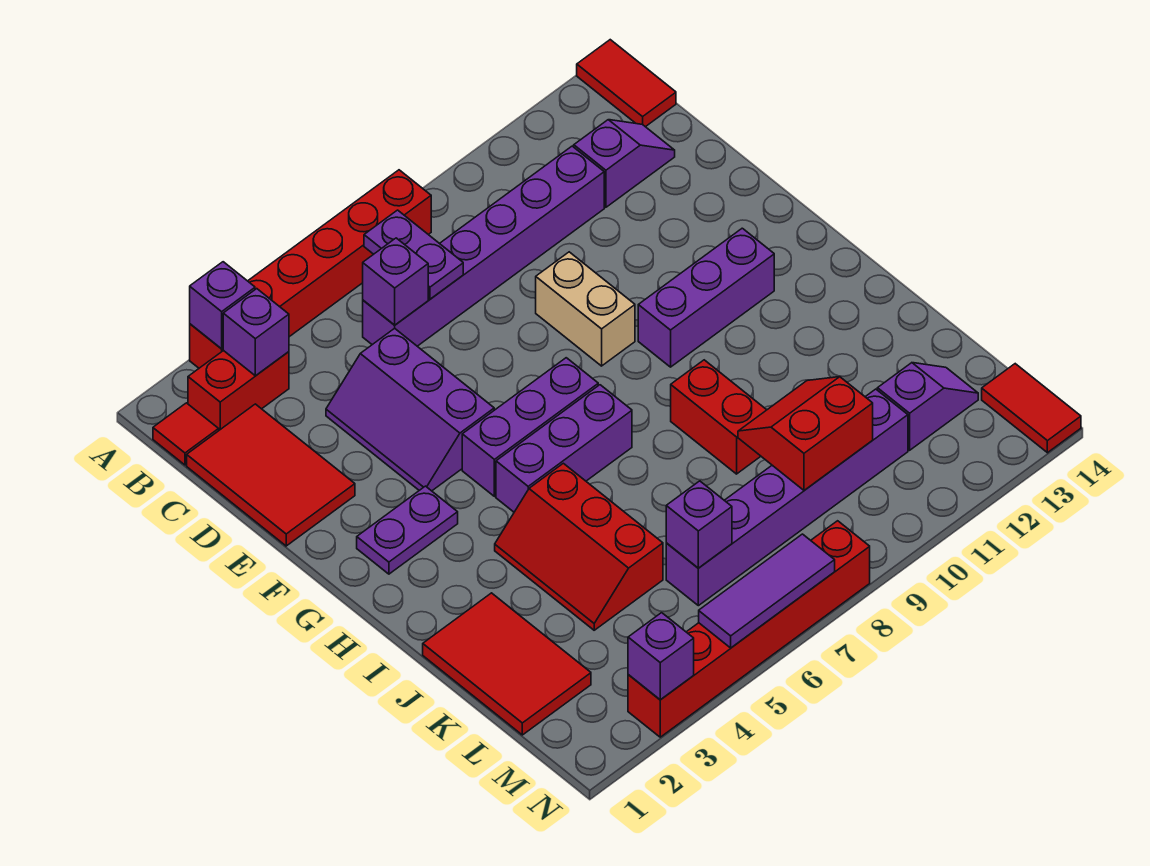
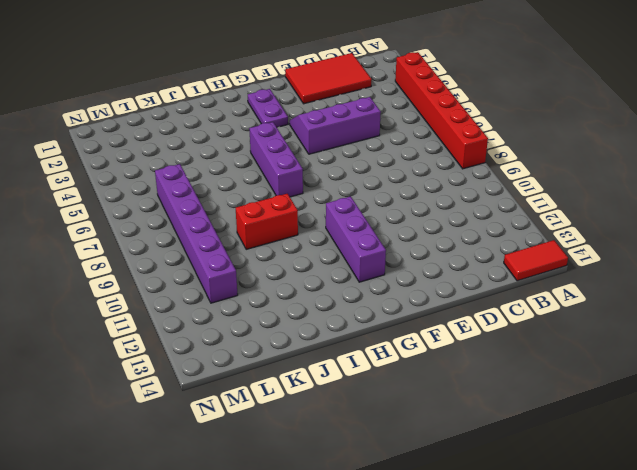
none -> red tile B1 level 1
none -> red brick B2:B3 level 1
none -> purple brick C6:C11 level 1

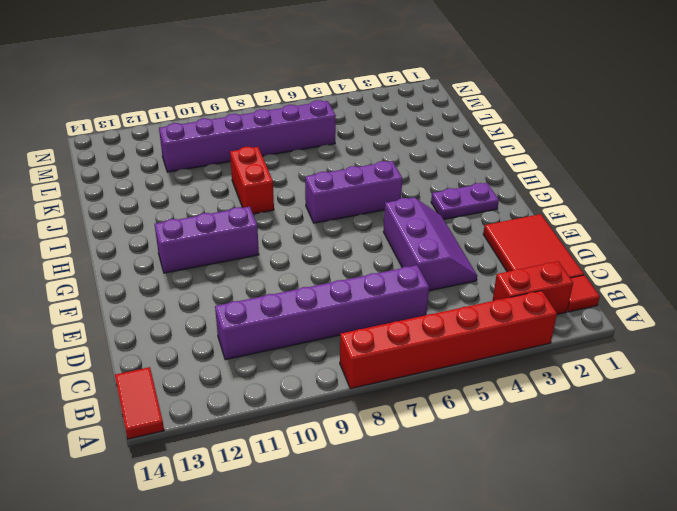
none -> purple slope C12:C13 level 1 top 12
none -> tan brick E9:F9 level 1
none -> purple brick G5:G7 level 1

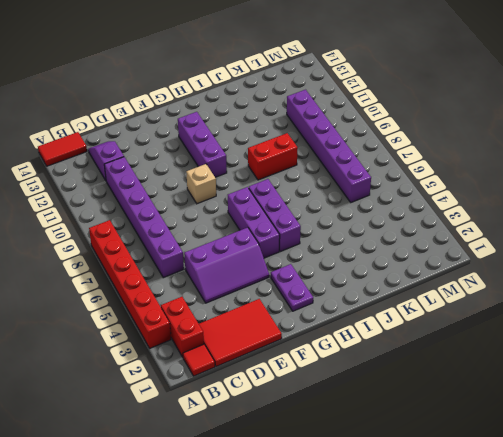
tan brick F9 level 1 -> tan brick E9:F9 level 1
none -> red slope I4:K5 level 1 top 5
none -> red tile J1:L2 level 1
none -> purple slope L12:L13 level 1 top 12

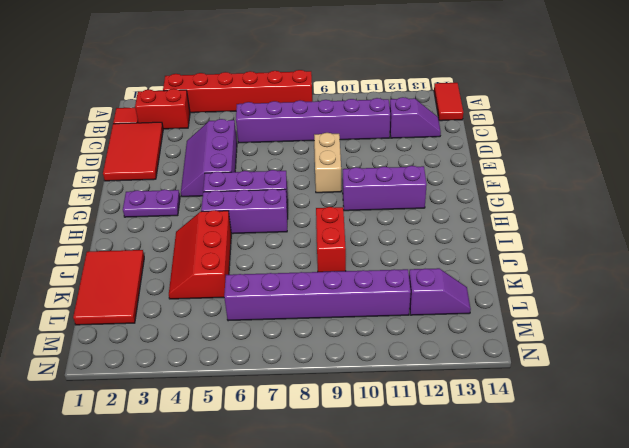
none -> red tile M14:N14 level 1
none -> red brick N3:N8 level 1
none -> purple brick A3 level 2

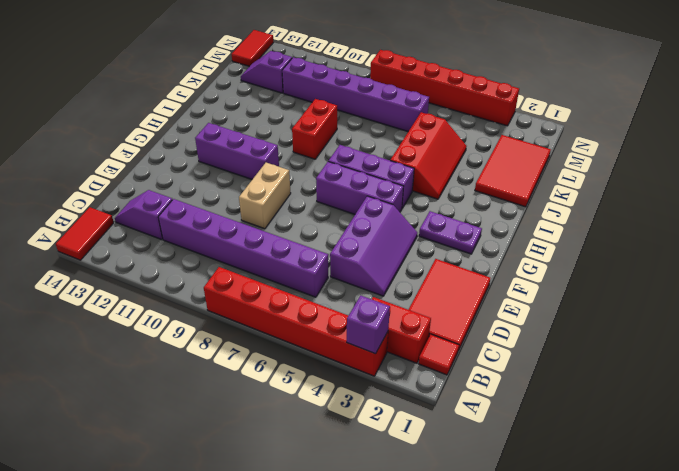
none -> purple brick B3 level 2
none -> purple plate B7:C7 level 2
none -> purple brick C6 level 2

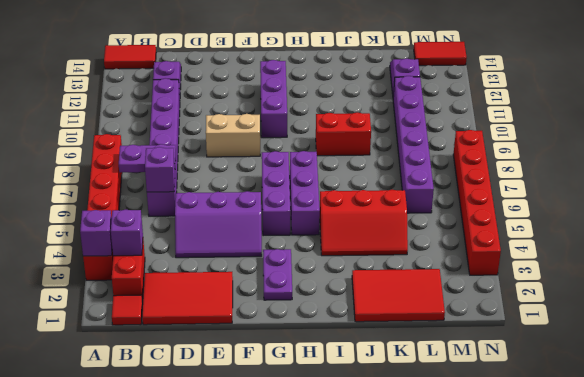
none -> red slope K9:L10 level 2 top L
none -> purple brick L6 level 2
none -> purple brick N3 level 2

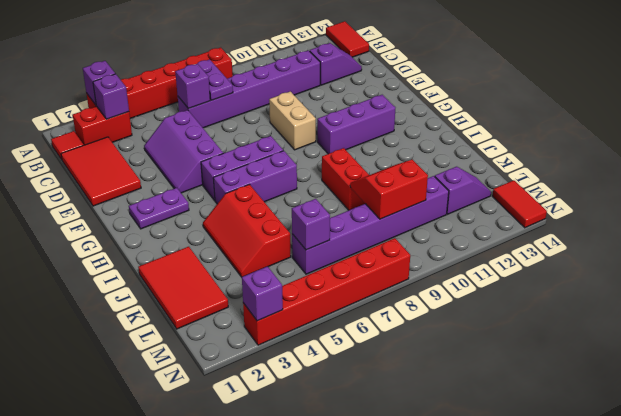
none -> purple tile N5:N7 level 2

